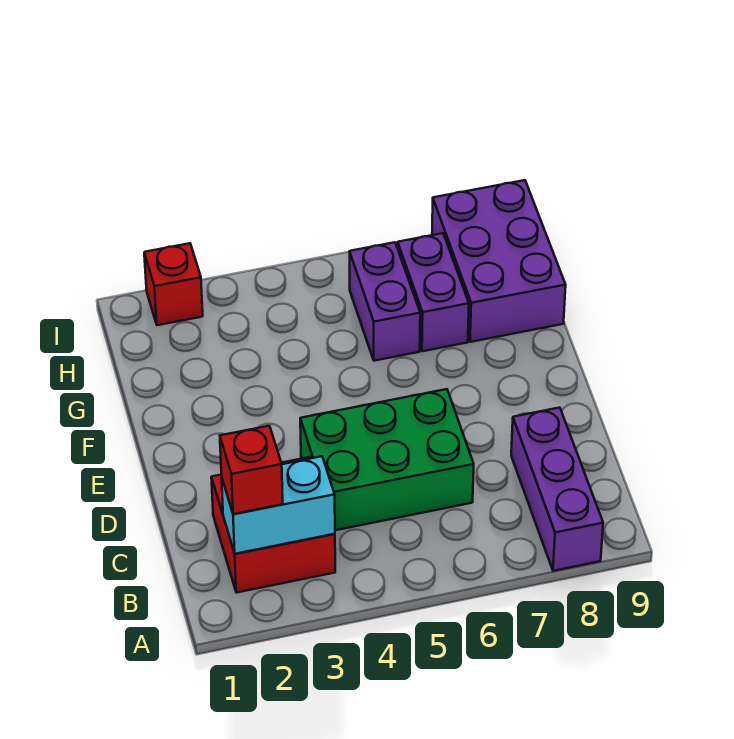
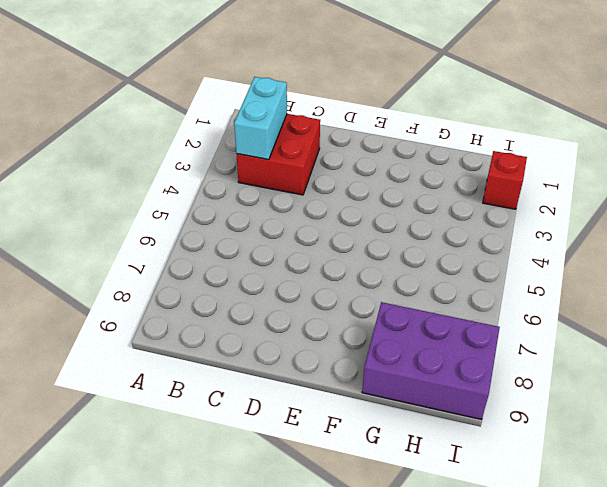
none -> purple brick A8:C8 level 1
none -> green brick C4:D6 level 1

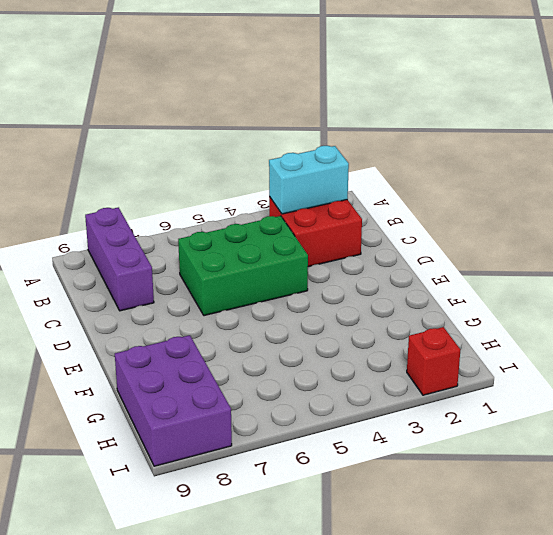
none -> purple brick G6:H6 level 1
none -> purple brick G7:H7 level 1

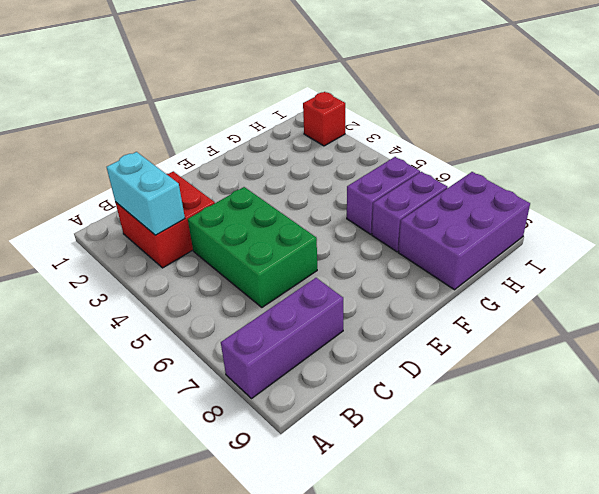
none -> red brick B2 level 3

